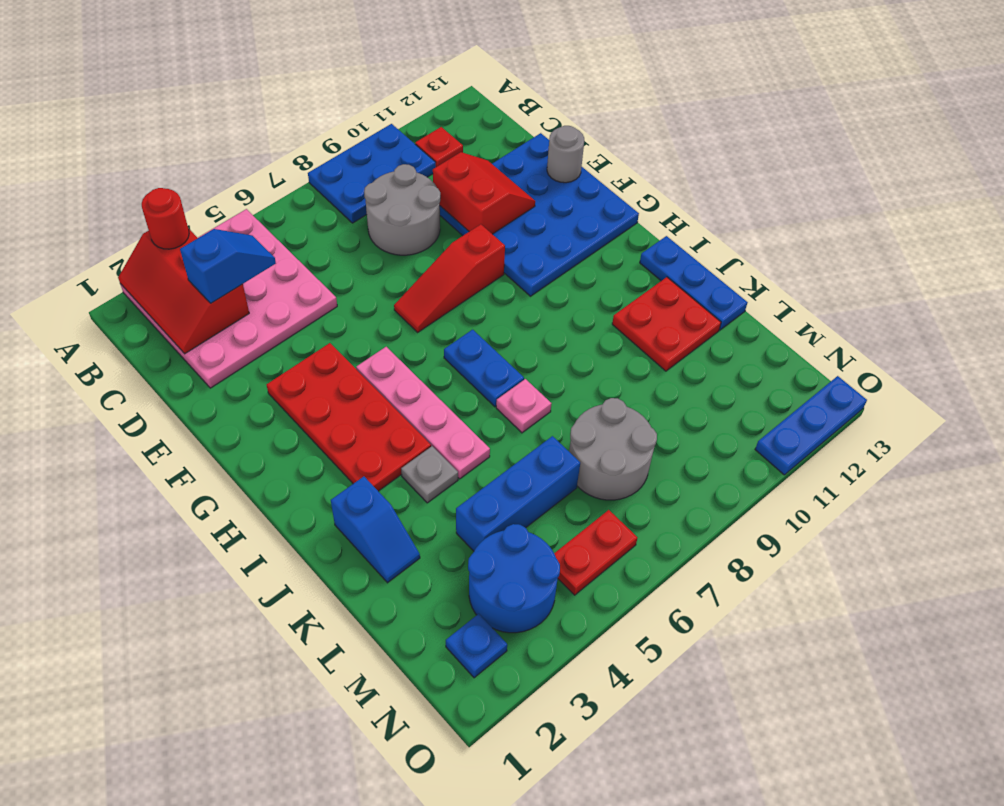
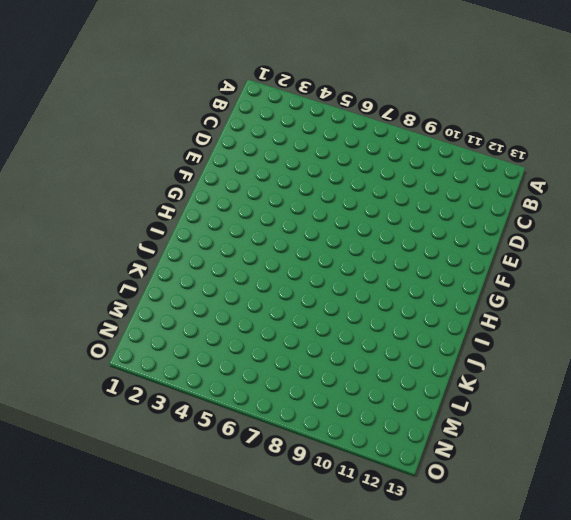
none -> pink plate A2:D5 level 1
none -> blue plate A8:B10 level 1
none -> red plate B11 level 1

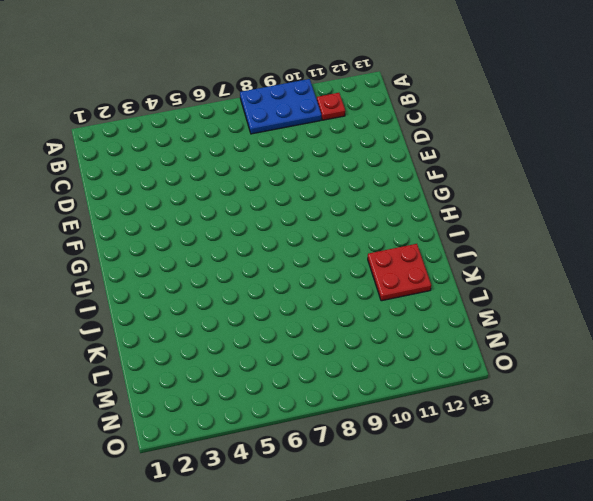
none -> pink plate A2:D5 level 1
none -> grey round brick C8:D9 level 1
none -> blue plate D10:G13 level 1

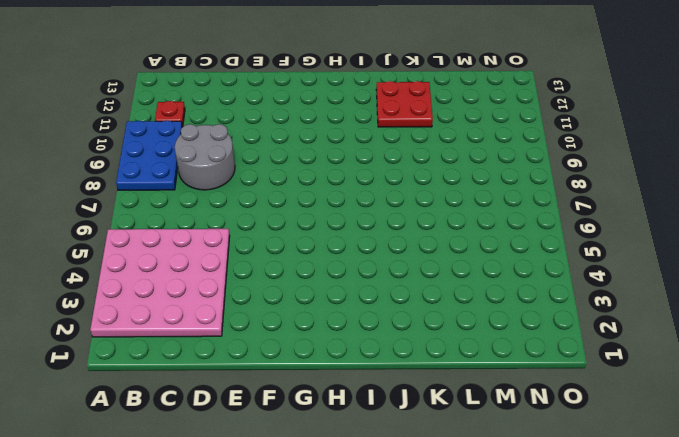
none -> blue plate D10:G13 level 1
none -> red plate F3:I4 level 1
none -> red slope F7:F9 level 1 top 9

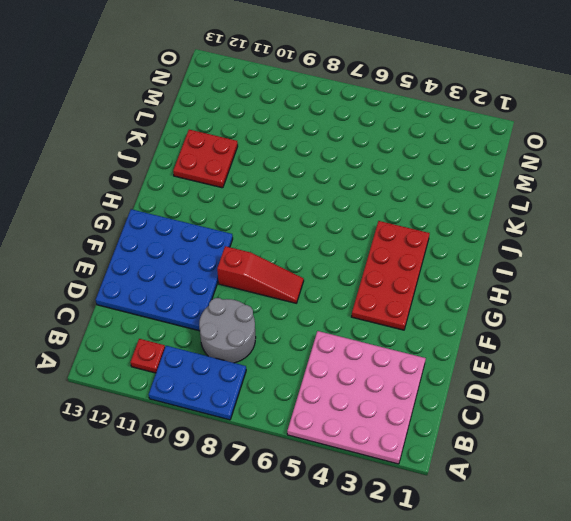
none -> pink plate G5:J5 level 1
none -> blue plate H7:I7 level 1
none -> blue plate I13:K13 level 1

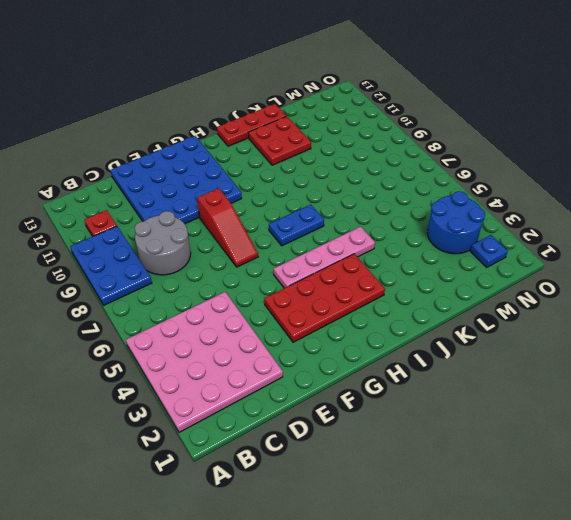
red plate I13:K13 level 1 -> blue plate I13:K13 level 1
none -> blue slope J2:K2 level 1 top J
none -> grey plate J4 level 1
none -> pink plate J7 level 1

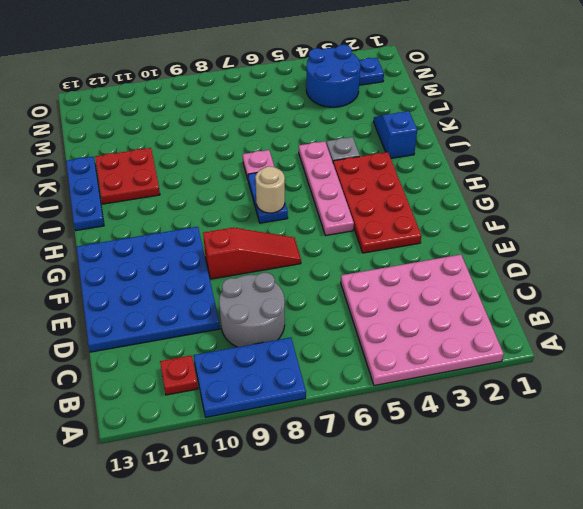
tan round brick H7 level 2 -> none
none -> blue brick L4:L6 level 1
none -> grey round brick L7:M8 level 1
none -> red plate N5:N6 level 1

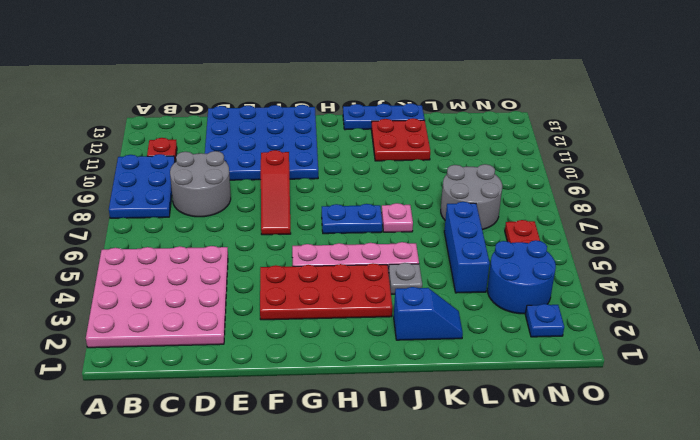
none -> blue plate O11:O13 level 1
none -> red slope A2:C3 level 2 top 3
none -> red slope D10:E11 level 2 top 10

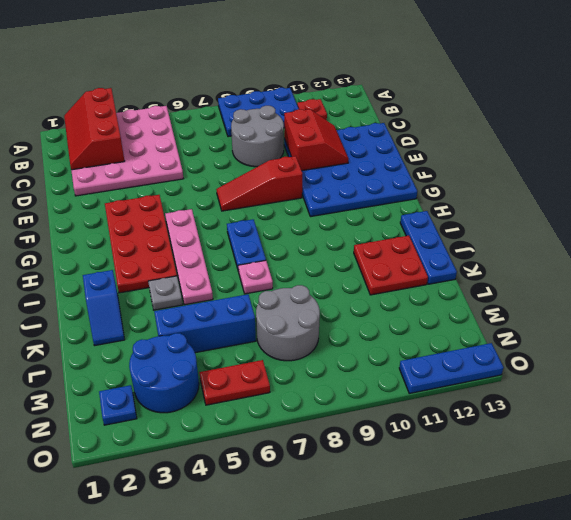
none -> grey round brick E13 level 2
none -> red round brick A3 level 3
none -> blue slope C3:C4 level 3 top 3

